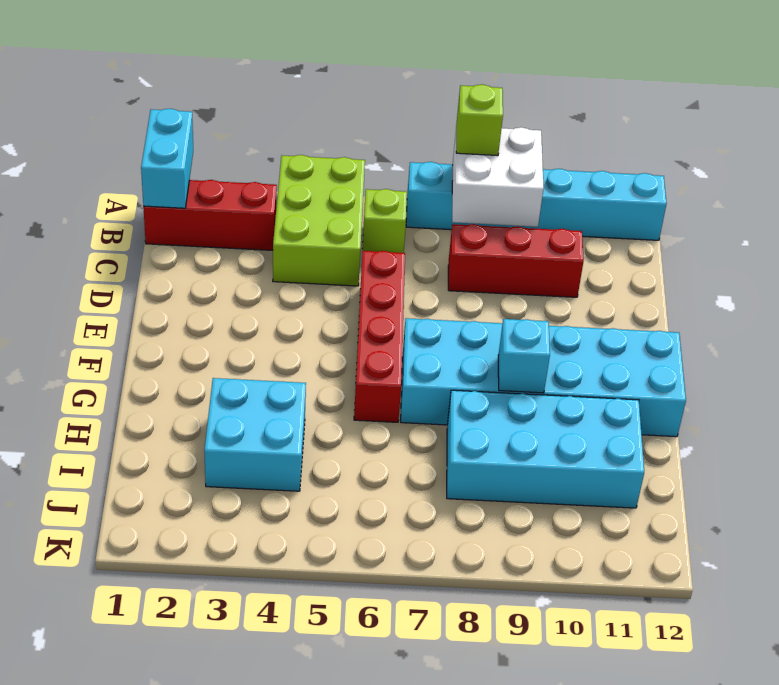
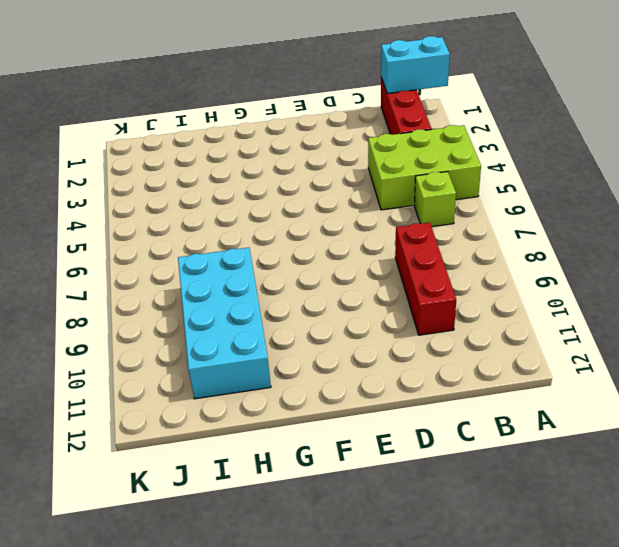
none -> cyan brick A7:A12 level 1
none -> red brick D6:G6 level 1
none -> cyan brick F7:G12 level 1

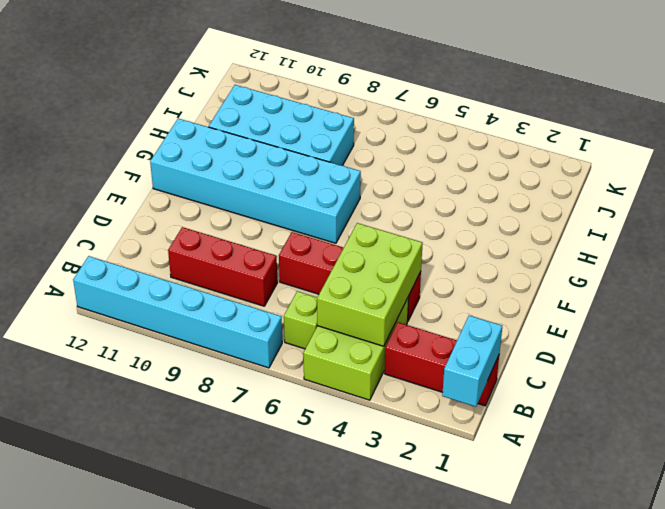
lime brick B4:D5 level 2 -> none
red brick D4:D7 level 1 -> red brick D6:G6 level 1
none -> cyan brick H3:I4 level 1
none -> white brick A8:B9 level 2
none -> cyan brick G9 level 2

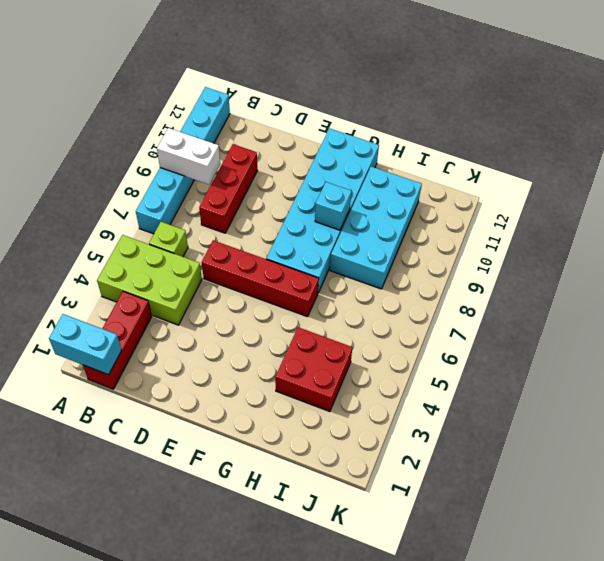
white brick A9:B9 level 2 -> white brick A8:B9 level 2
red brick H3:I4 level 1 -> cyan brick H3:I4 level 1
none -> lime brick A8 level 3

